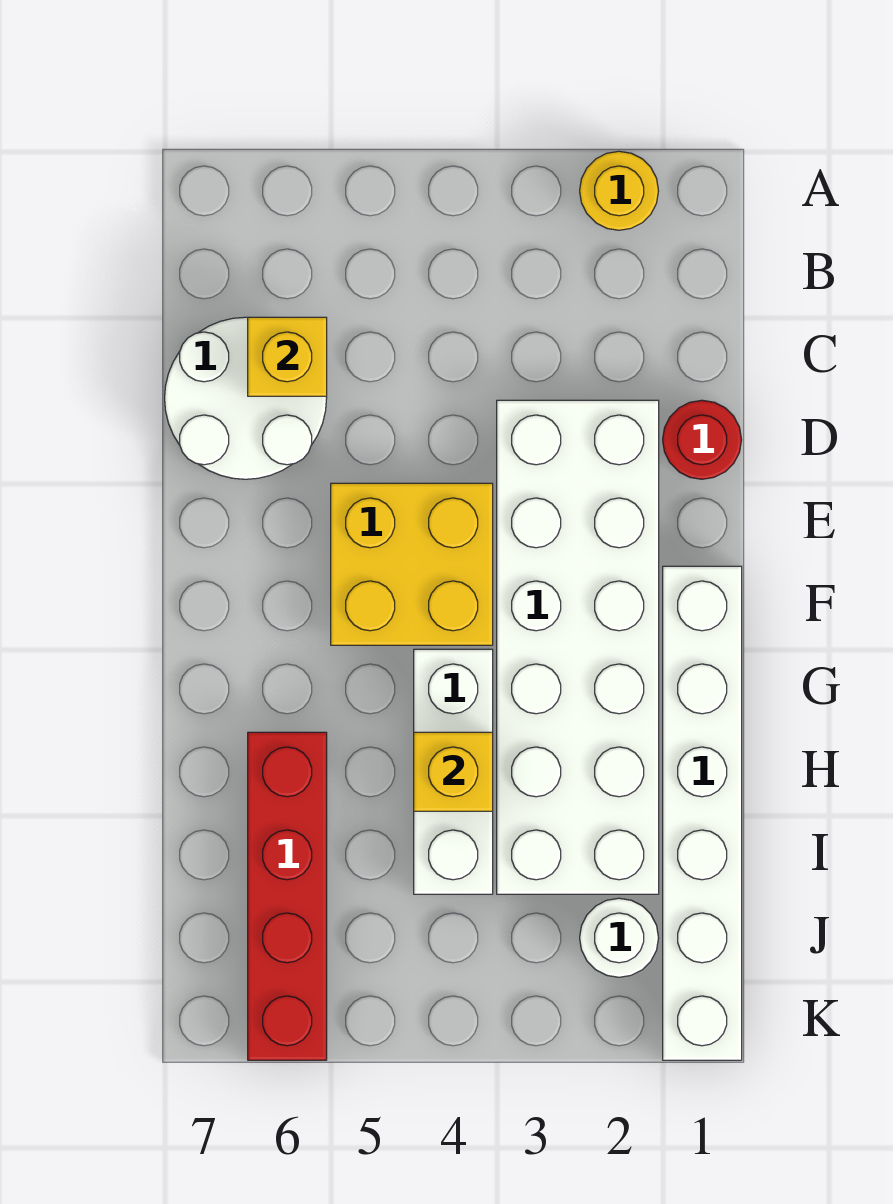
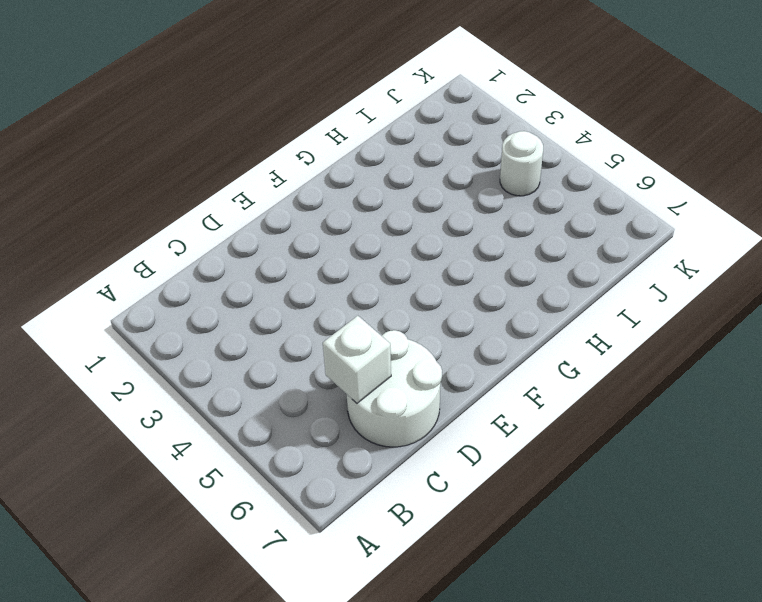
white brick C6 level 2 -> yellow brick C6 level 2
white round brick J4 level 1 -> white round brick J2 level 1
none -> yellow round brick A2 level 1
none -> red round brick D1 level 1

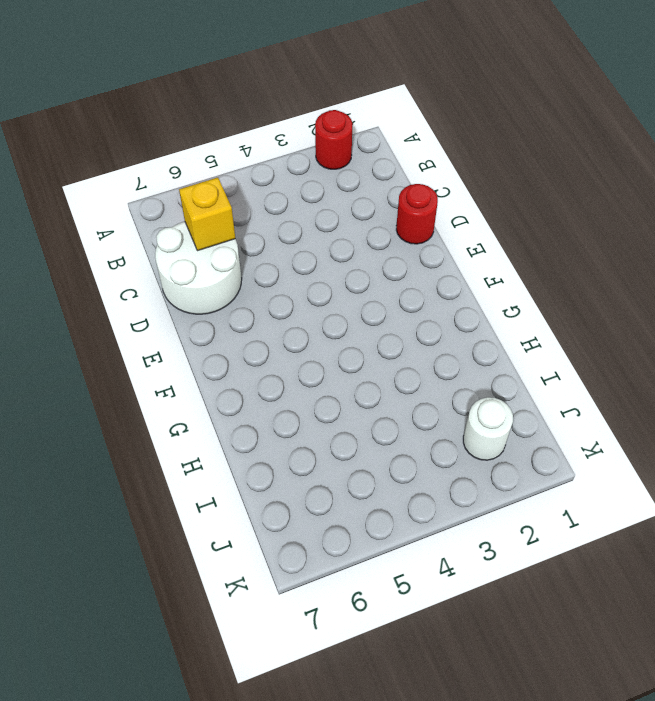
red round brick A2 level 1 -> yellow round brick A2 level 1
none -> white brick D2:I3 level 1
none -> yellow brick E4:F5 level 1

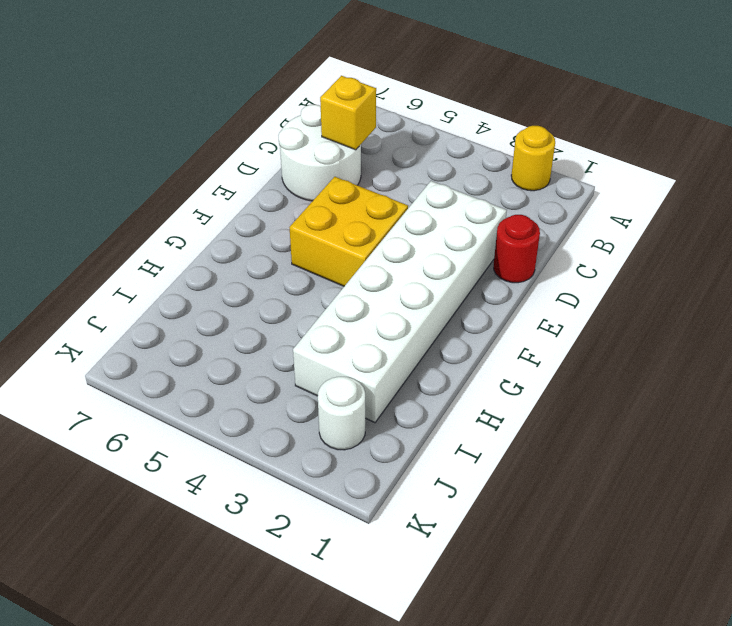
none -> white brick F1:K1 level 1
none -> white brick G4:I4 level 1

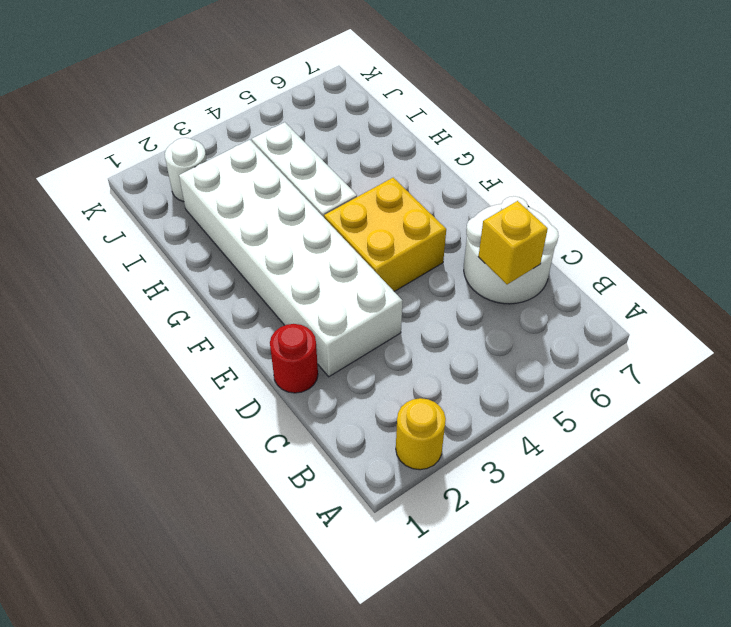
none -> white brick F1:K1 level 1
none -> red brick H6:K6 level 1

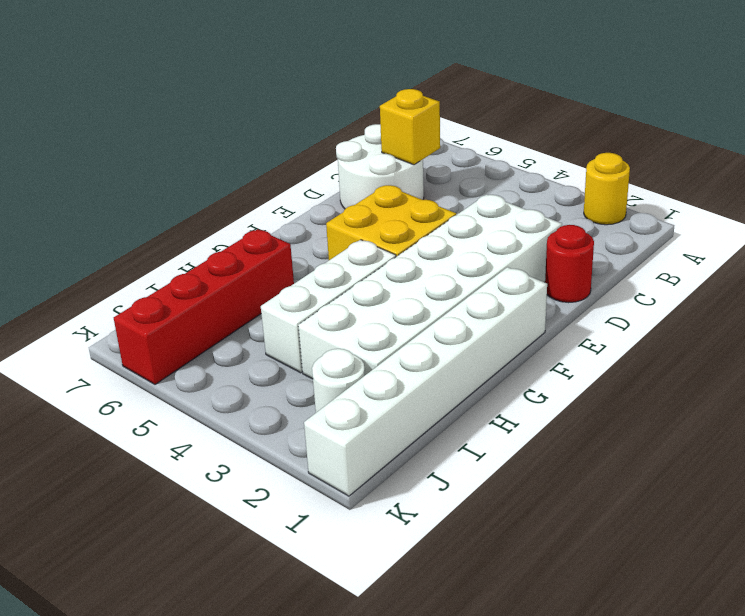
none -> yellow brick H4 level 2

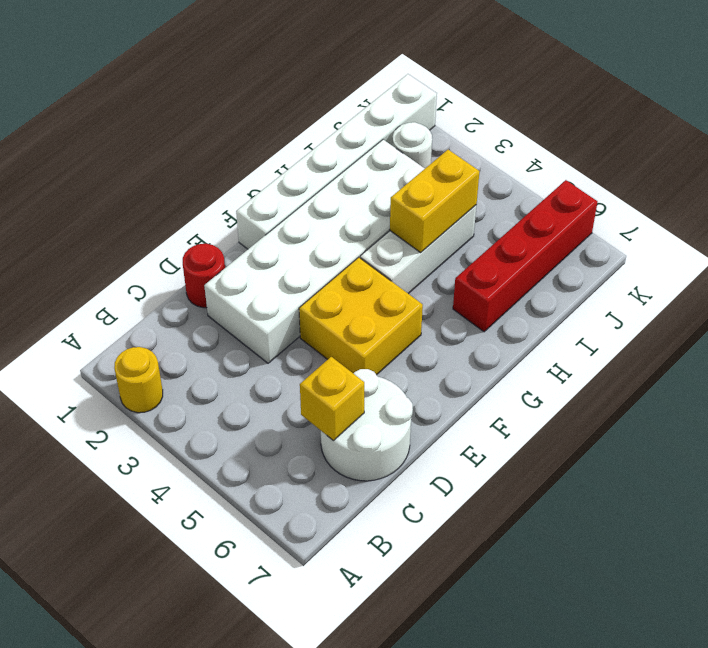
yellow brick H4:I4 level 2 -> yellow brick H4 level 2

